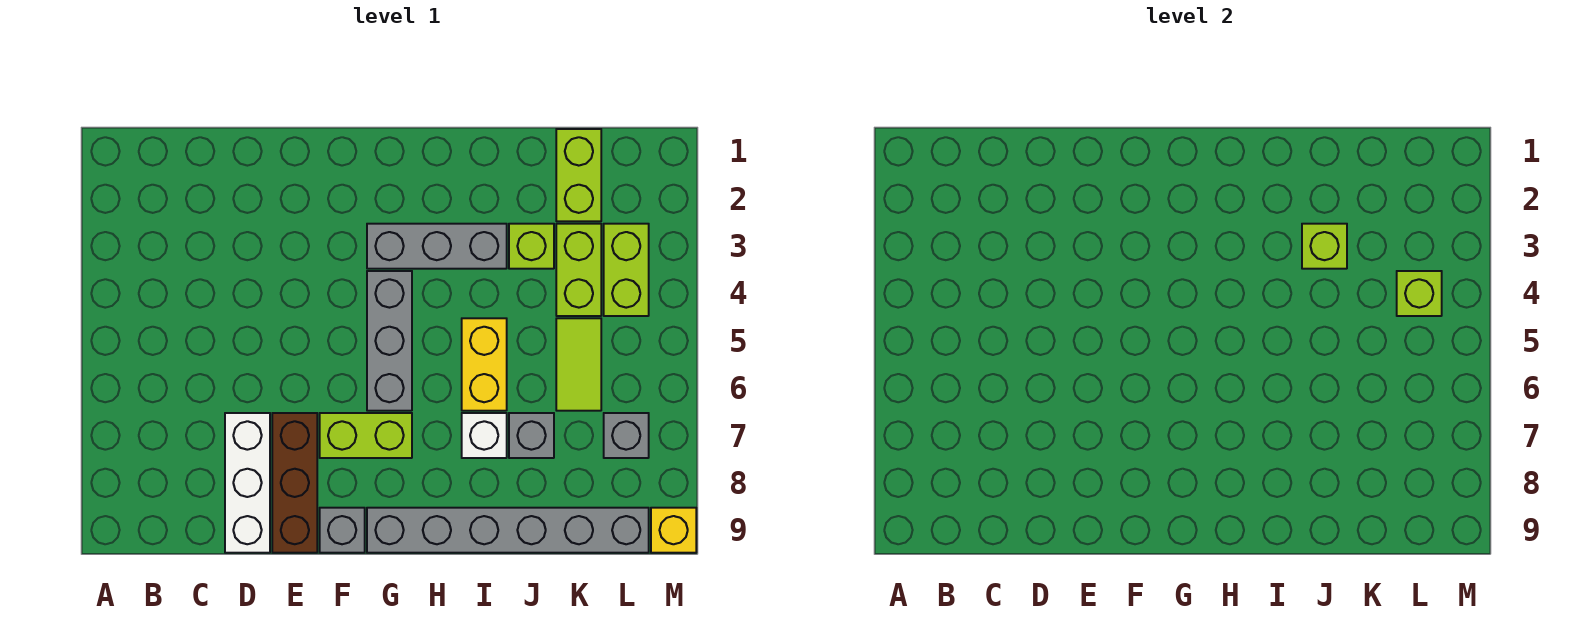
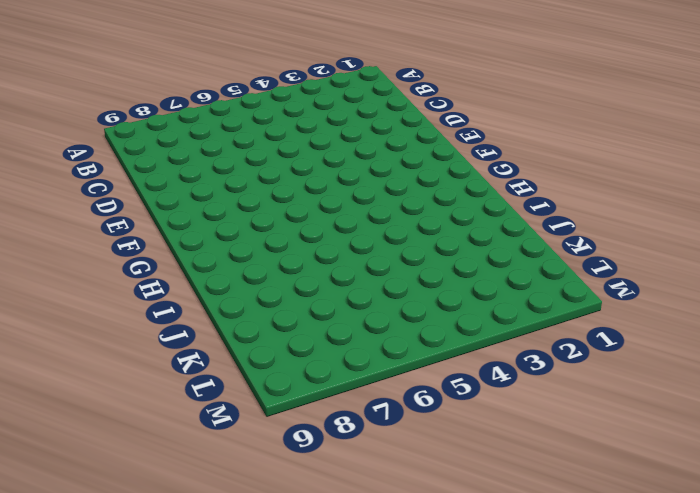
none -> white brick D7:D9 level 1
none -> brown brick E7:E9 level 1
none -> lime brick F7:G7 level 1

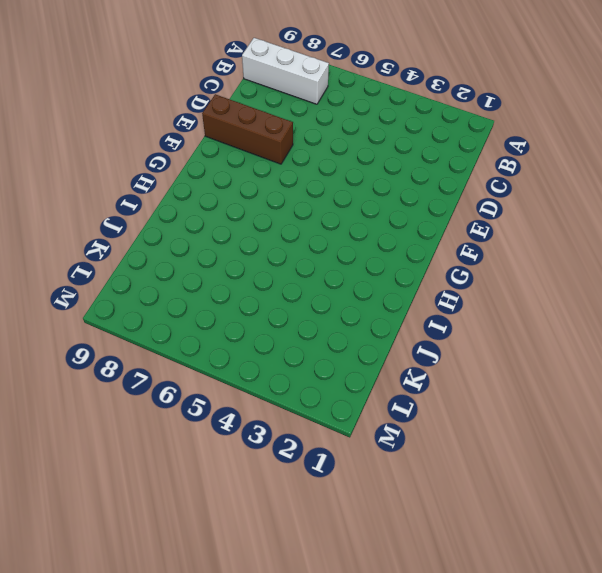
white brick B7:B9 level 1 -> white brick D7:D9 level 1
none -> lime brick F7:G7 level 1
none -> grey brick F9 level 1
none -> grey brick G3:I3 level 1

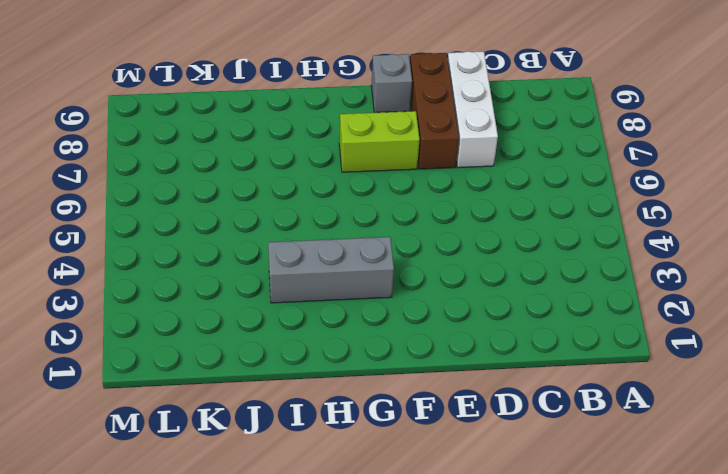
none -> grey brick G4:G6 level 1
none -> grey brick G9:L9 level 1
none -> yellow brick I5:I6 level 1

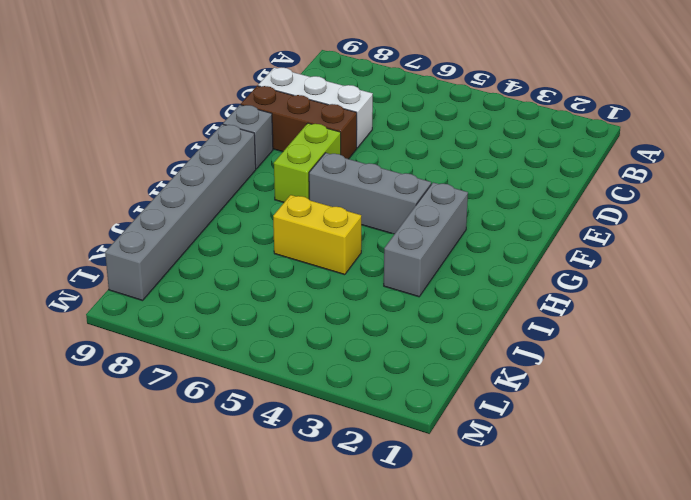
none -> white brick I7 level 1
none -> lime brick J3 level 1
none -> grey brick J7 level 1

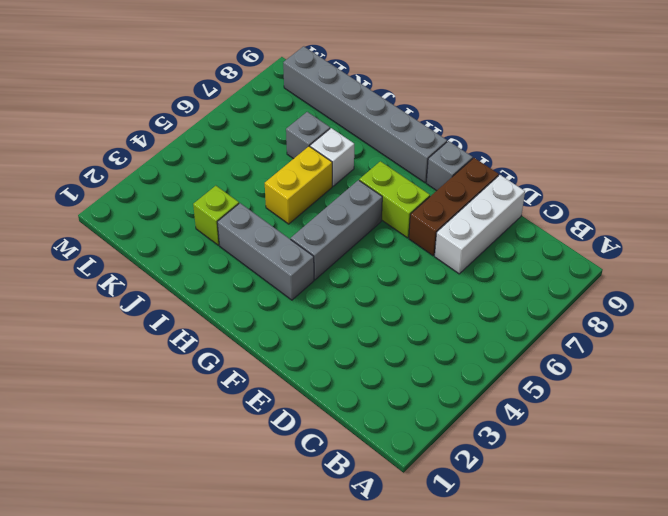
none -> lime brick K1:K2 level 1
none -> lime brick K3:K4 level 1
none -> lime tile K5:K6 level 1

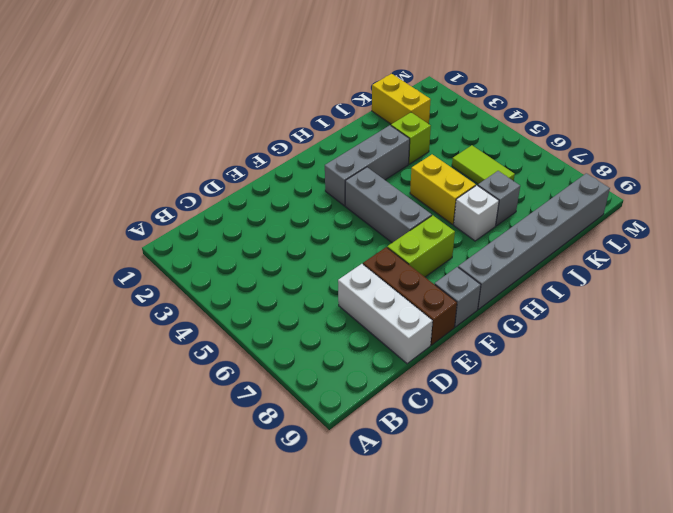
yellow brick K1:K2 level 1 -> lime brick K1:K2 level 1
none -> lime brick K3:K4 level 1
none -> lime brick L3:L4 level 1
none -> grey brick L7 level 1

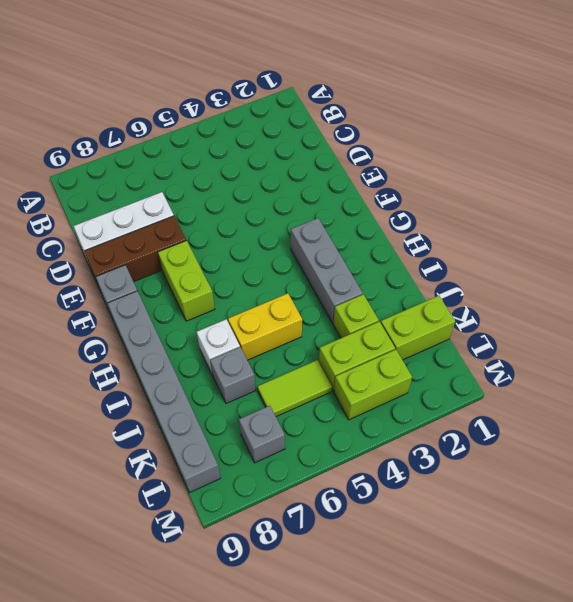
none -> grey brick G4:G6 level 1
none -> yellow brick M9 level 1
none -> lime brick J3 level 2

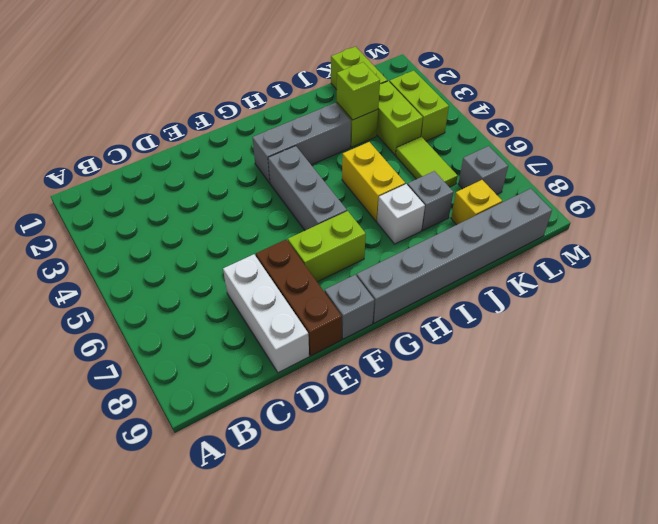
yellow brick K8 level 1 -> yellow brick M9 level 1
none -> lime brick L4 level 2

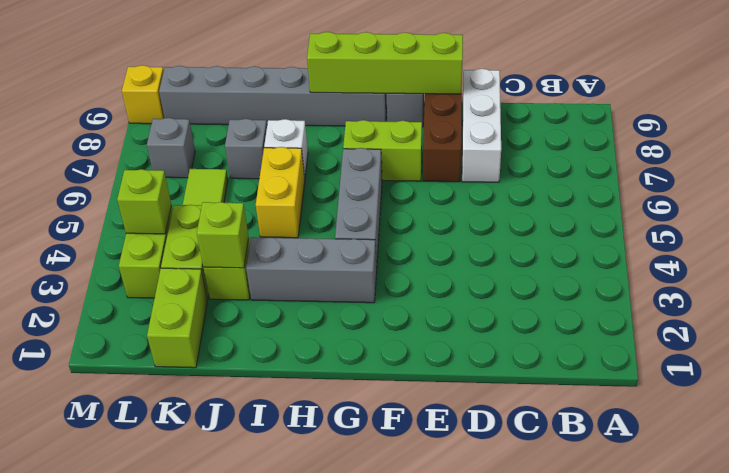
lime brick E9:H9 level 2 -> none

